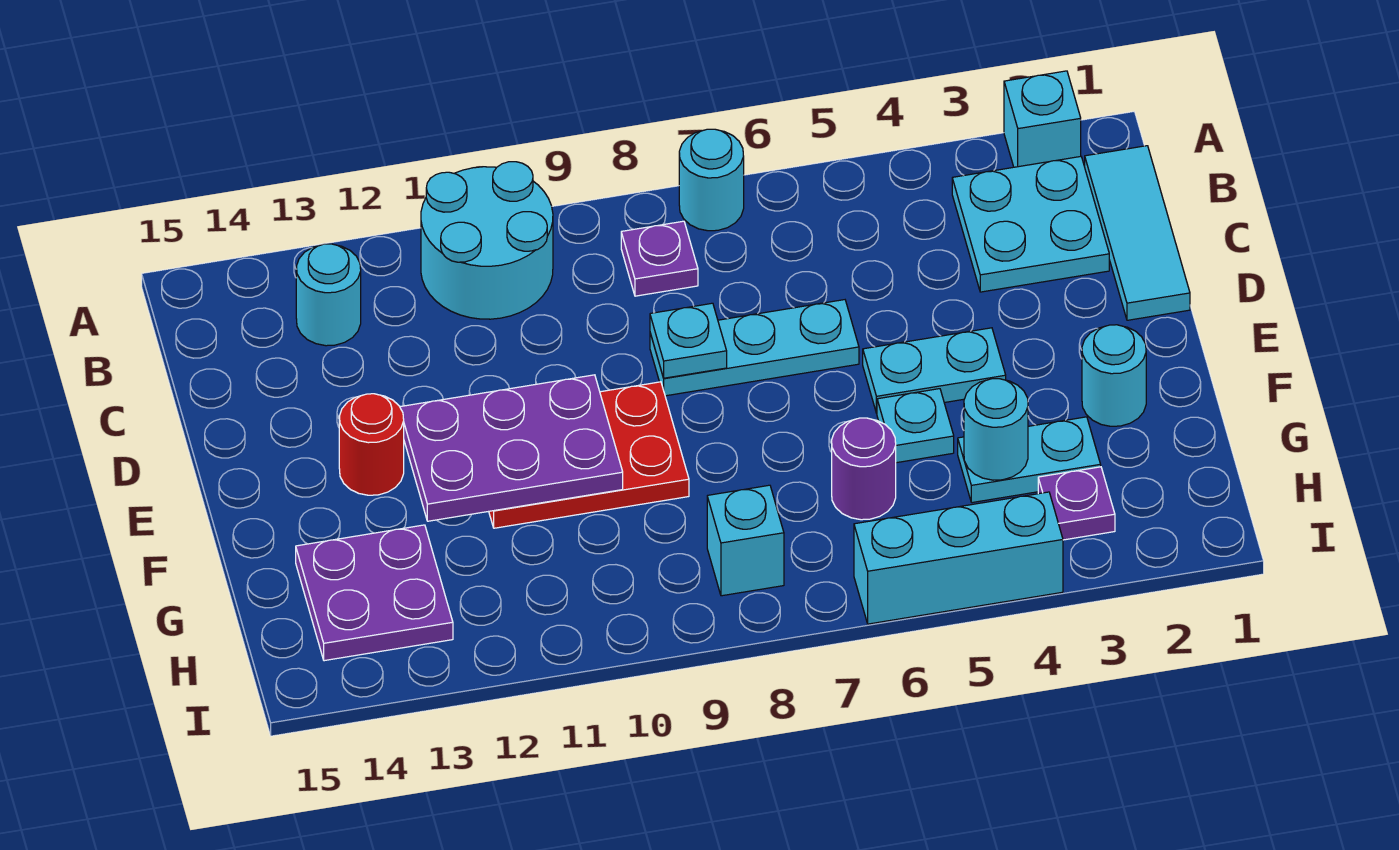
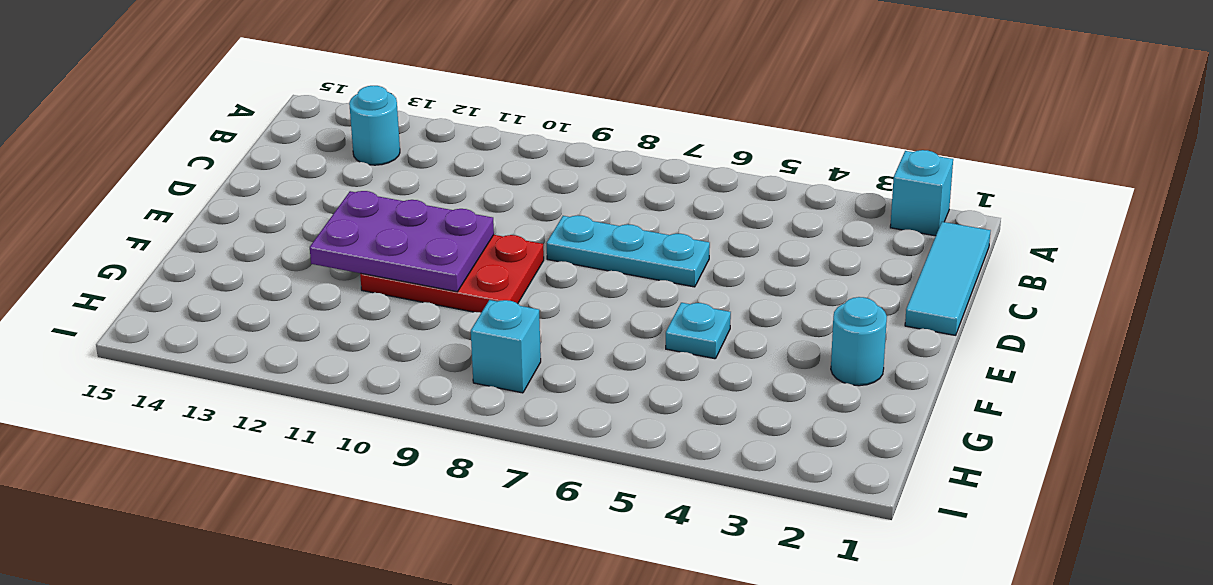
none -> cyan round brick A7 level 1
none -> cyan round brick A10:B11 level 1
none -> cyan plate B2:C3 level 1

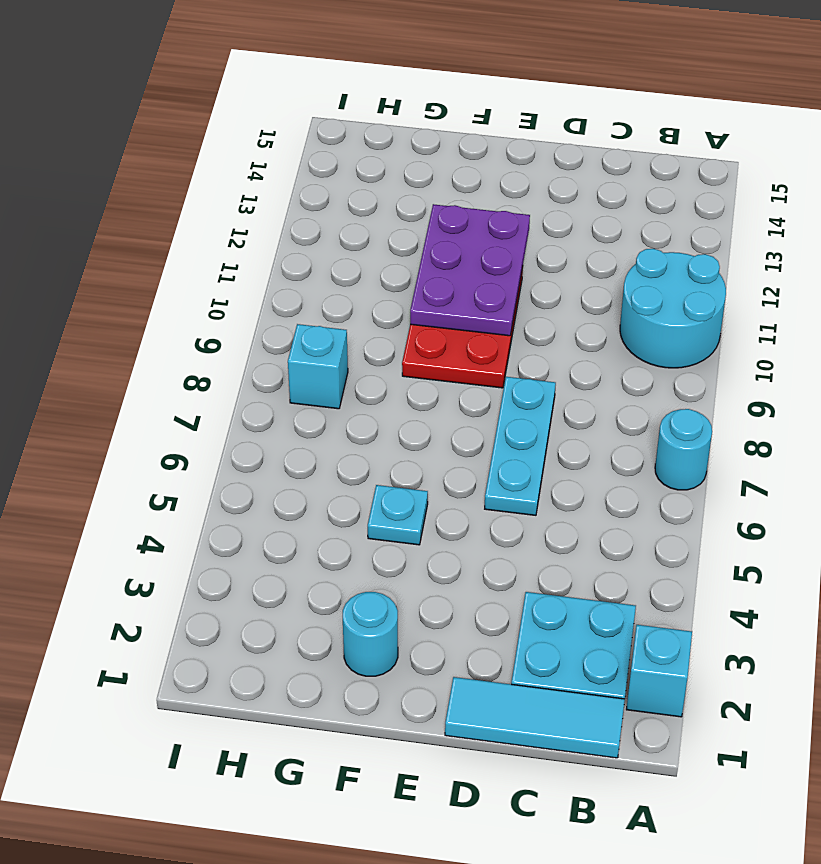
none -> purple plate B8 level 1
none -> cyan round brick B13 level 1
none -> cyan plate E4:E5 level 1

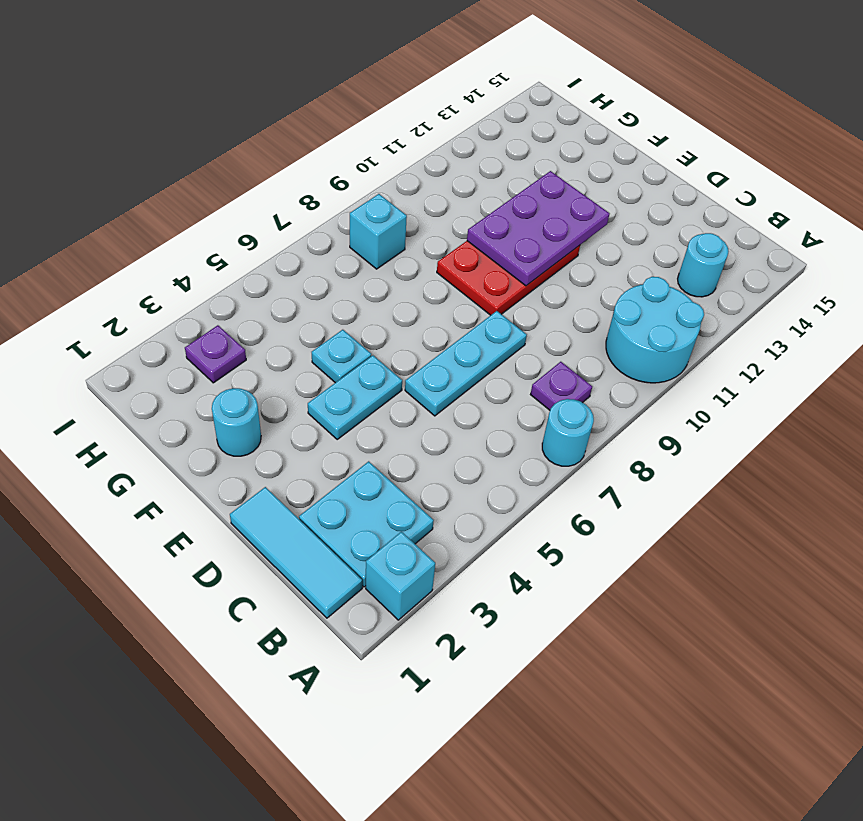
none -> red round brick E13 level 1
none -> cyan plate G3:G4 level 1
none -> purple round brick G6 level 1

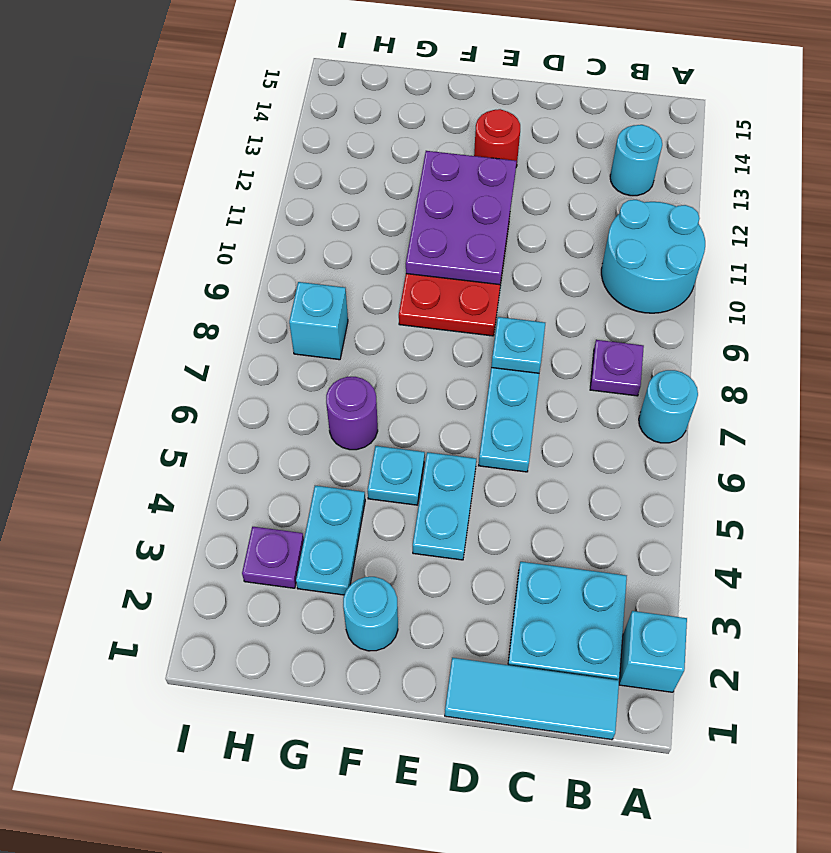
none -> purple plate G13:H14 level 1
none -> cyan brick I4:I6 level 1
none -> cyan round brick G4 level 2

